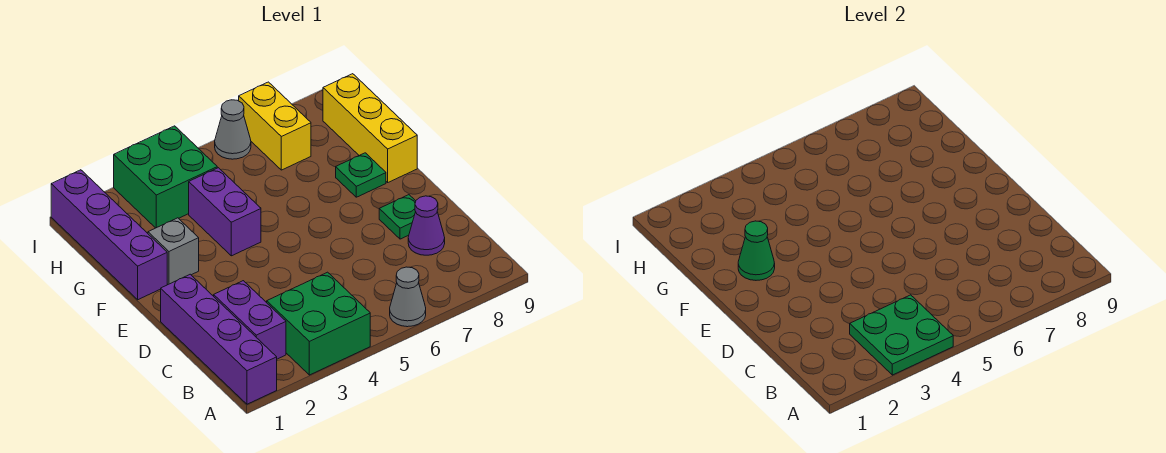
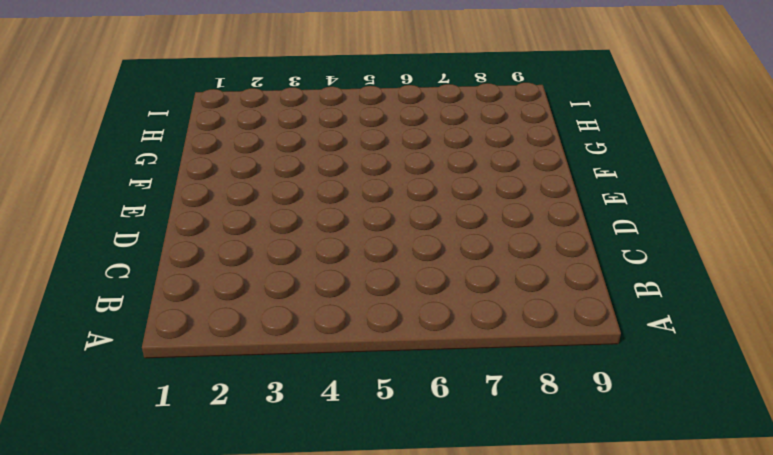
none -> purple brick A1:D1 level 1
none -> green brick A3:B4 level 1
none -> grey cone A6 level 1

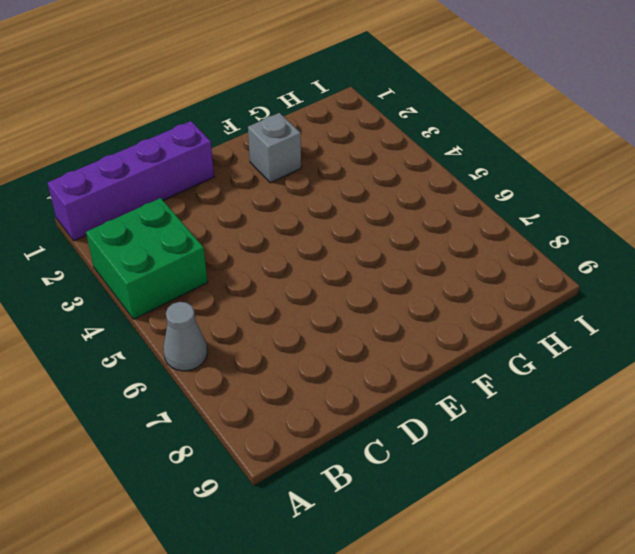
none -> purple brick B2:C2 level 1
none -> purple cone C8 level 1
none -> green plate D8 level 1

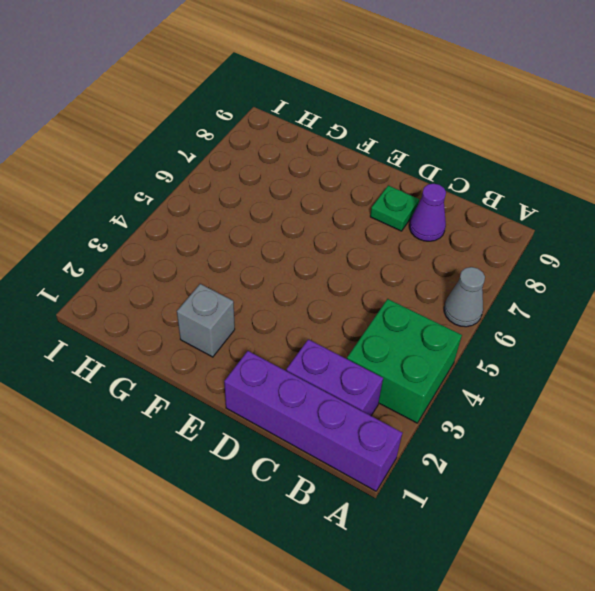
none -> purple brick F1:I1 level 1
none -> purple brick F4:G4 level 1
none -> green plate F8 level 1

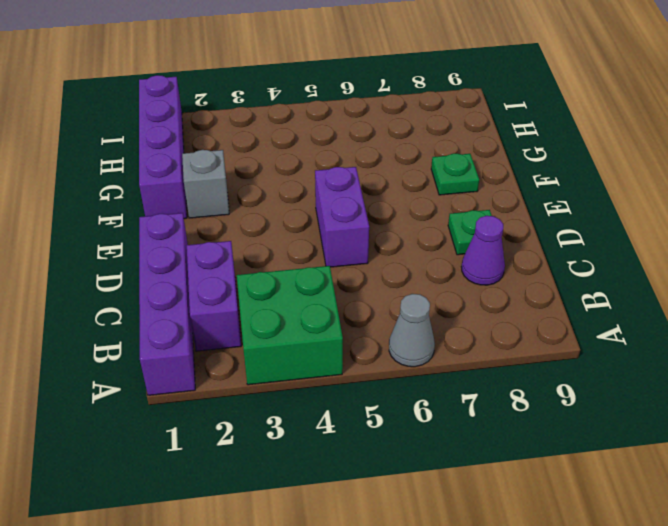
purple brick D5:E5 level 1 -> purple brick F4:G4 level 1
none -> yellow brick F9:H9 level 1
none -> green brick H3:I4 level 1
none -> yellow brick H7:I7 level 1

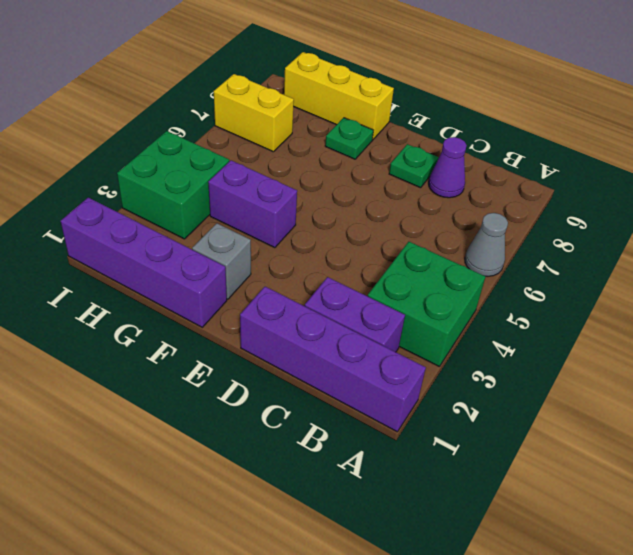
none -> grey cone I6 level 1
none -> green plate A3:B4 level 2
none -> green cone F2 level 2

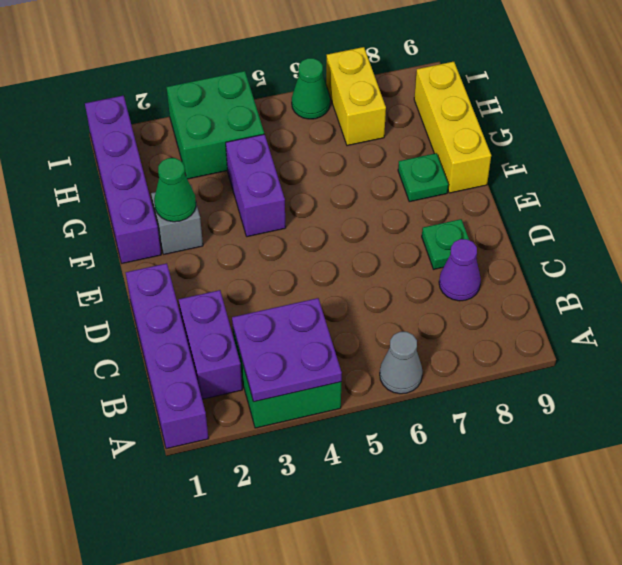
purple plate A3:B4 level 2 -> green plate A3:B4 level 2
green cone I6 level 1 -> grey cone I6 level 1

